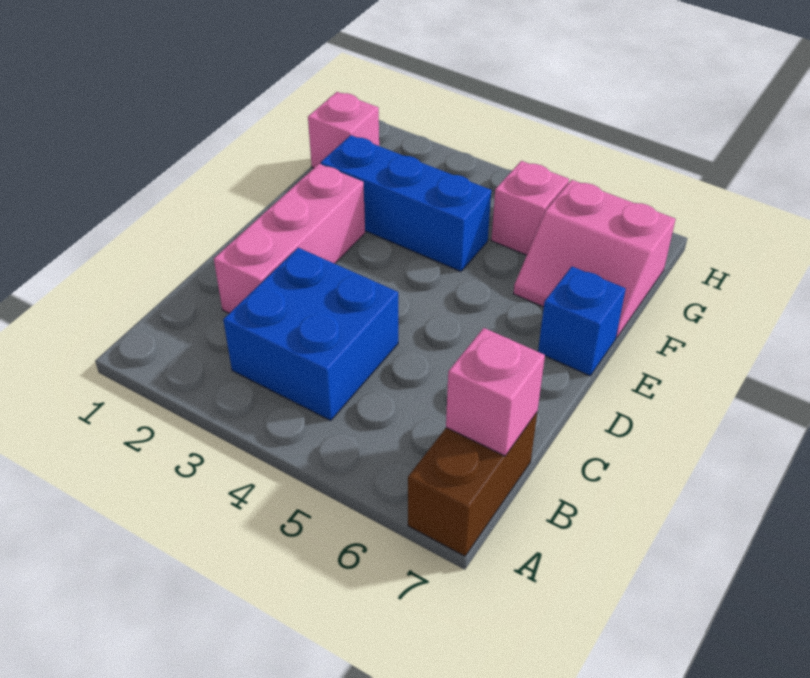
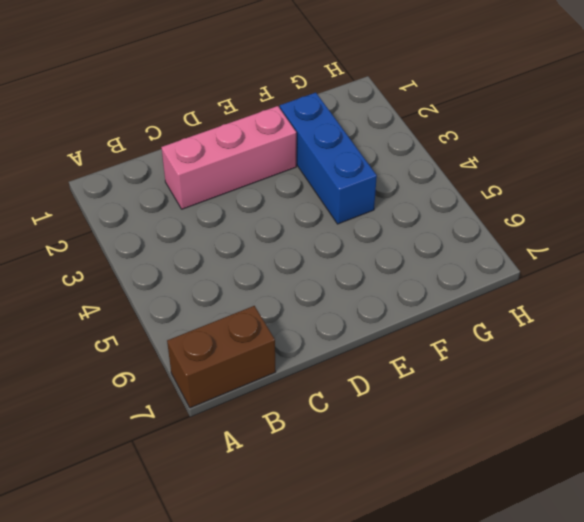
none -> blue brick B3:C4 level 1
none -> blue brick E7 level 1

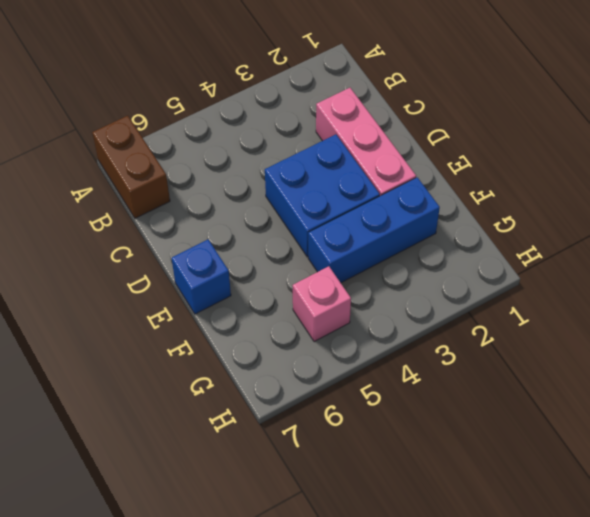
blue brick D3:E4 level 1 -> blue brick B3:C4 level 1
none -> pink slope F6:G7 level 1 top G
none -> pink brick G1 level 1

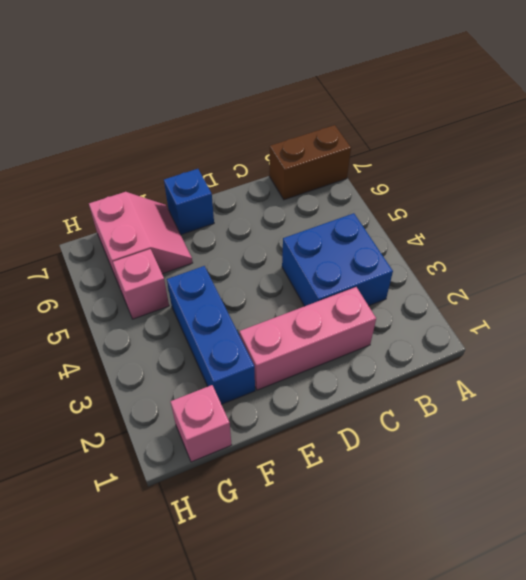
none -> pink brick B7 level 2

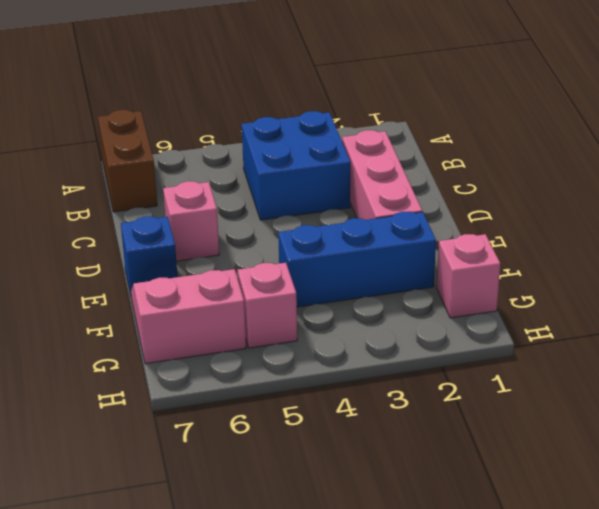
pink brick D6 level 1 -> pink brick B7 level 2

